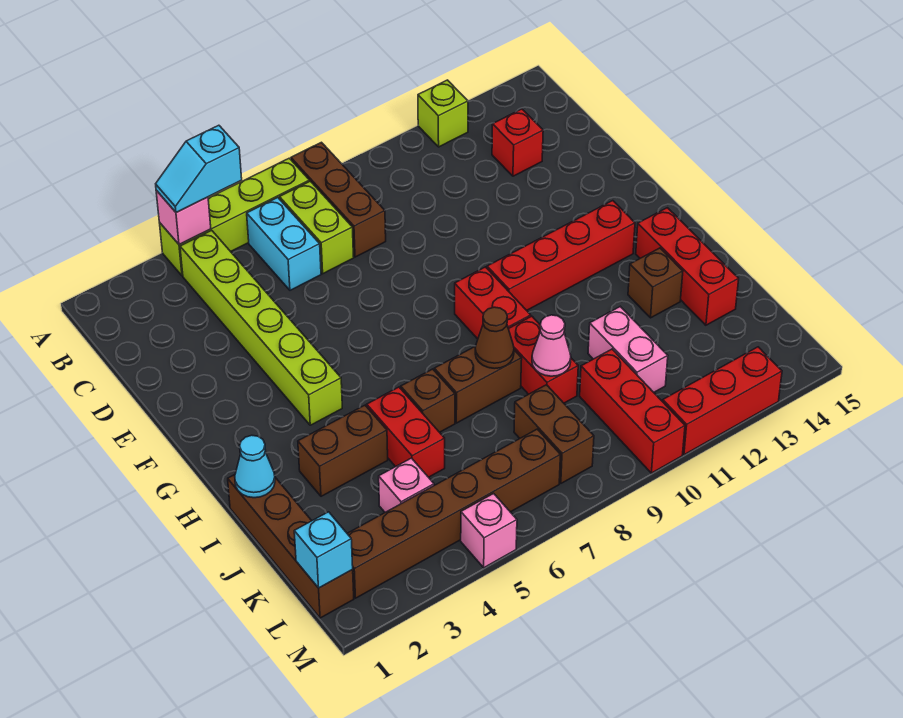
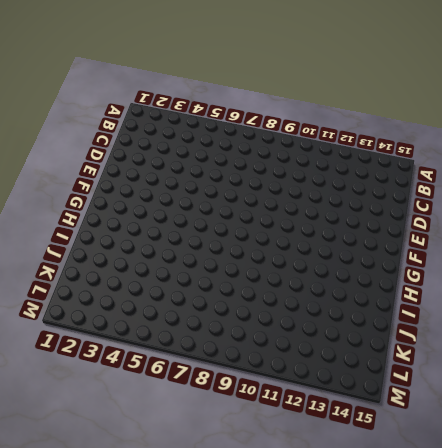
none -> lime brick A4:A7 level 1
none -> brown brick A8:C8 level 1
none -> lime brick A12 level 1
none -> lime brick B4:G4 level 1

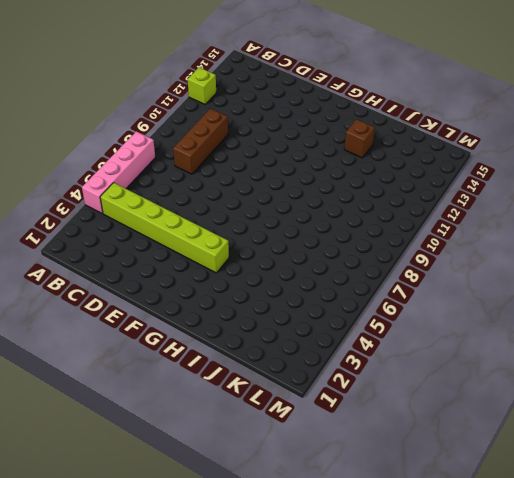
pink brick A4:A7 level 1 -> lime brick A4:A7 level 1
brown brick C8:C10 level 1 -> brown brick A8:C8 level 1
none -> cyan brick B6:C6 level 1
none -> lime brick B7:C7 level 1
none -> red brick C13 level 1
none -> red brick G9:H9 level 1

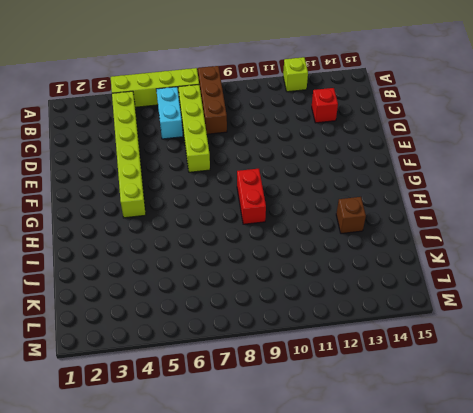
lime brick B7:E7 level 1 -> lime brick B7:C7 level 1
none -> red brick G10:G13 level 1
none -> red brick H14:J14 level 1
none -> brown brick I1:L1 level 1
none -> brown brick I3:I4 level 1

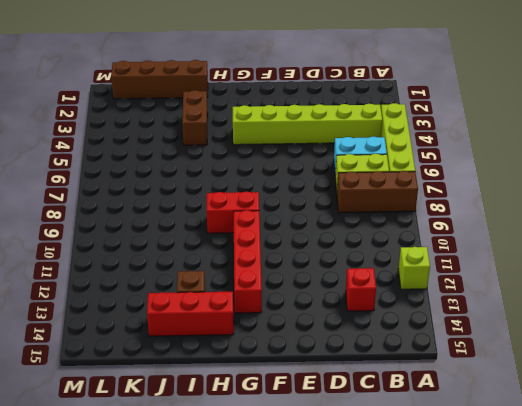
none -> red brick I5:J5 level 1
none -> brown brick I6 level 1
none -> brown brick I7:I8 level 1
none -> red brick I9:J9 level 1

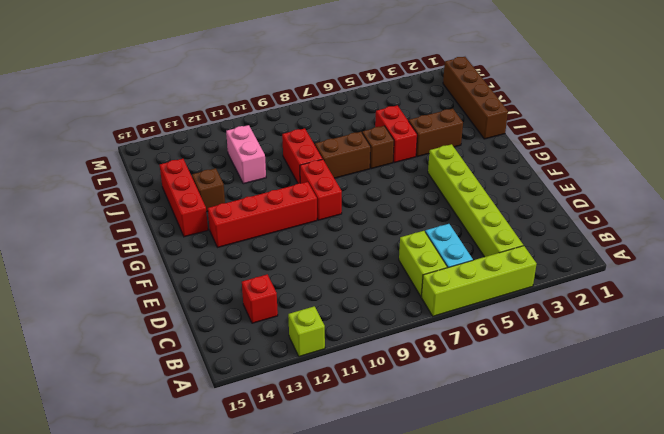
none -> brown brick A8:C8 level 1
none -> pink brick K4 level 1
none -> brown brick K8:L8 level 1
none -> red brick K10:M10 level 1

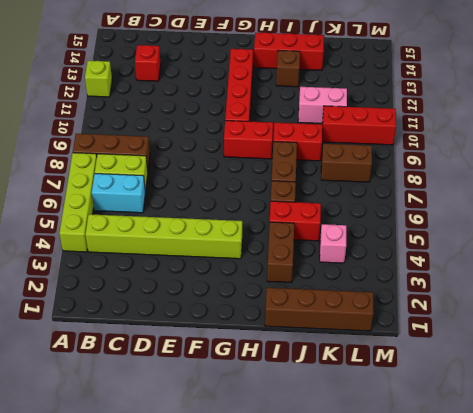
none -> brown brick L2:L7 level 1
none -> pink brick M5 level 1
none -> red brick M11:M13 level 1
none -> pink brick A4 level 2

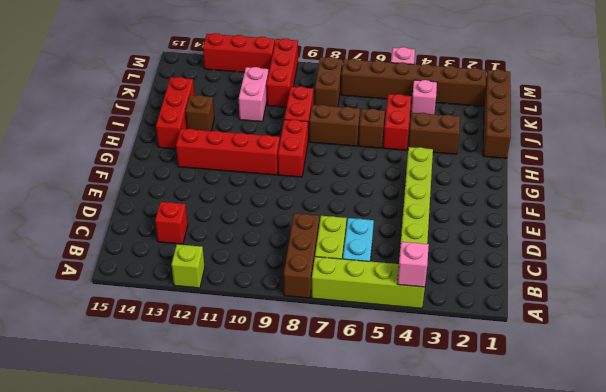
none -> cyan cone I1 level 2
none -> brown cone I8 level 2
none -> pink cone J9 level 2
none -> cyan brick L1 level 2

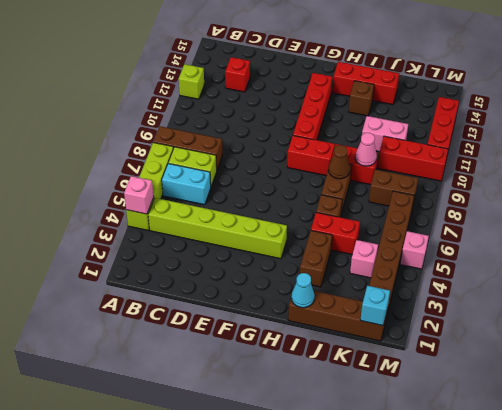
none -> cyan slope A4:A5 level 3 top 5

